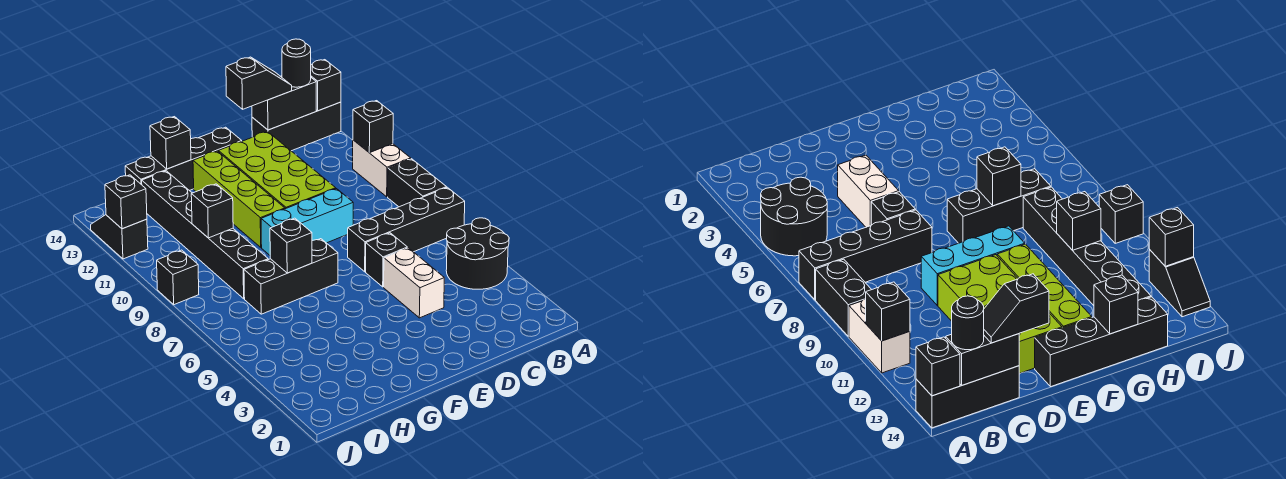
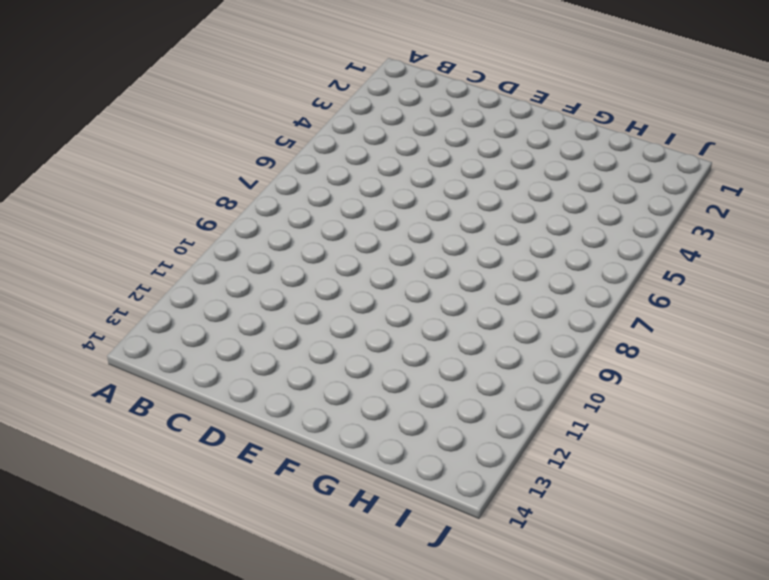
none -> black round brick A4:B5 level 1
none -> black brick A7:D7 level 1
none -> black brick A8:A9 level 1

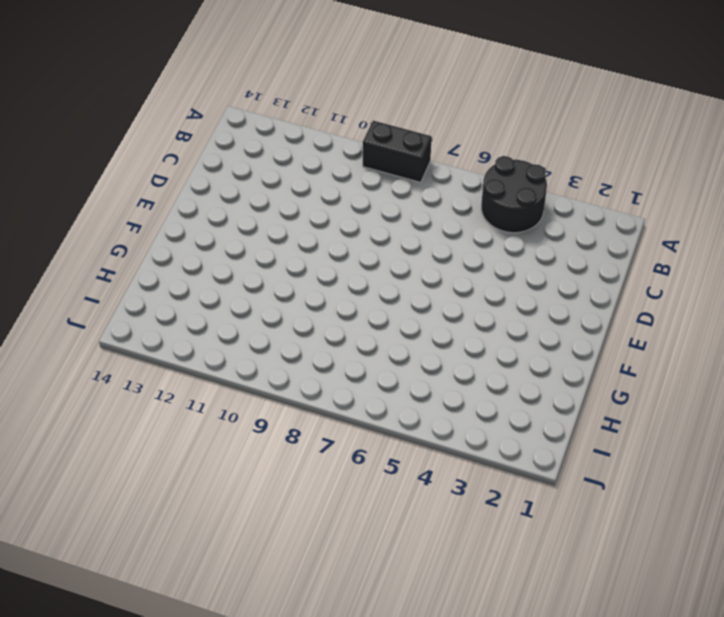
none -> black brick A7:D7 level 1
none -> white brick A10:A11 level 1
none -> black brick A14:C14 level 1

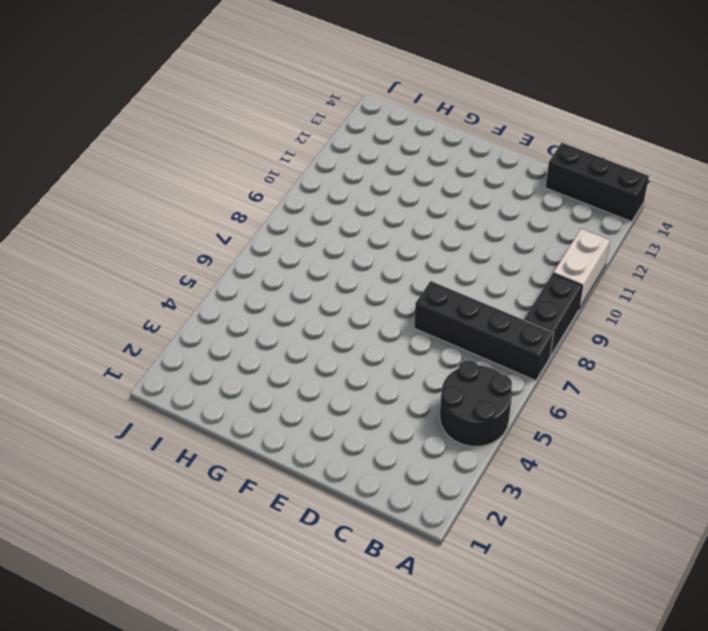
none -> white brick D4:D5 level 1
none -> black brick D6 level 1
none -> cyan brick D9:F9 level 1

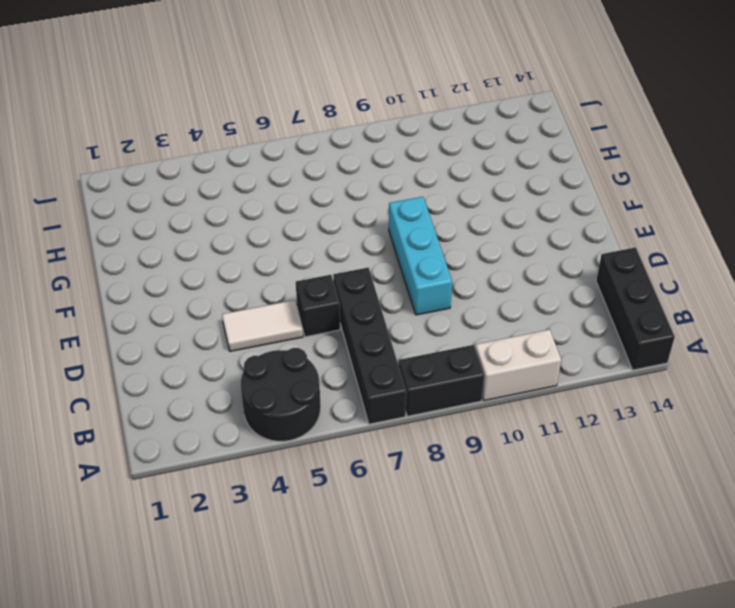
white tile D4:D5 level 1 -> white brick D4:D5 level 1
none -> lime brick D10:E13 level 1
none -> black brick E14:H14 level 1
none -> black brick F7:H7 level 1

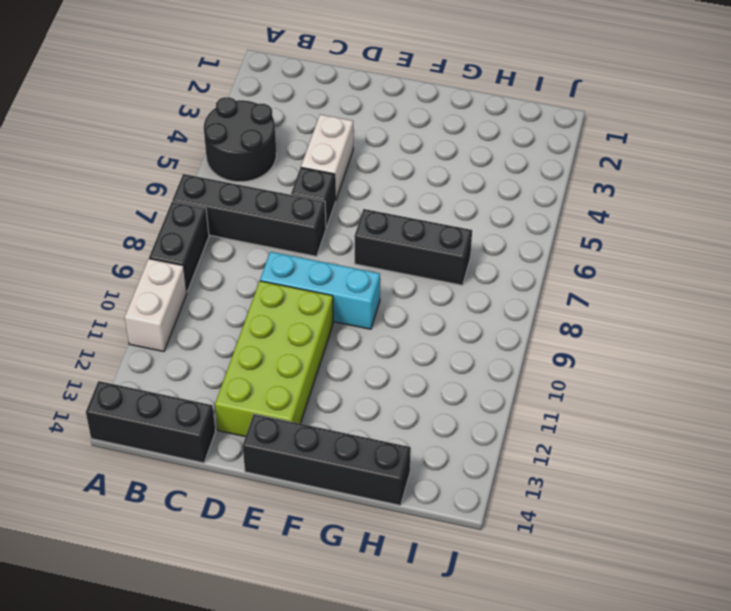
none -> lime brick F10:F13 level 1
none -> black brick H8:H13 level 1
none -> black brick J9 level 1

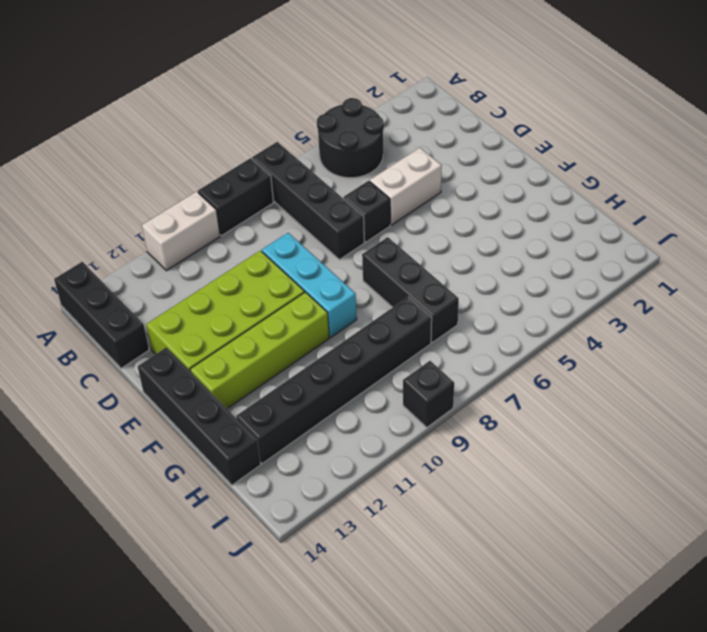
none -> black slope J12:J13 level 1 top 12
none -> black brick A11 level 2
none -> black brick A14 level 2

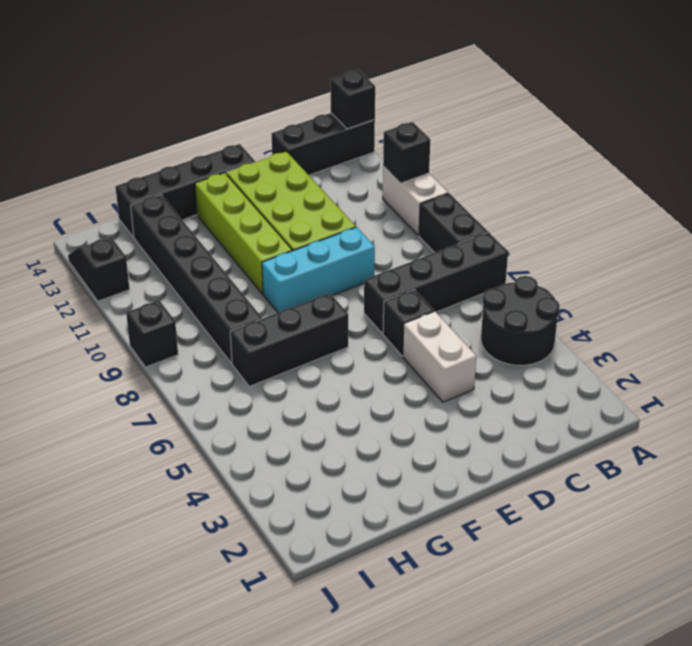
none -> black brick B14:C14 level 2
none -> black brick G7 level 2
none -> black brick G14 level 2

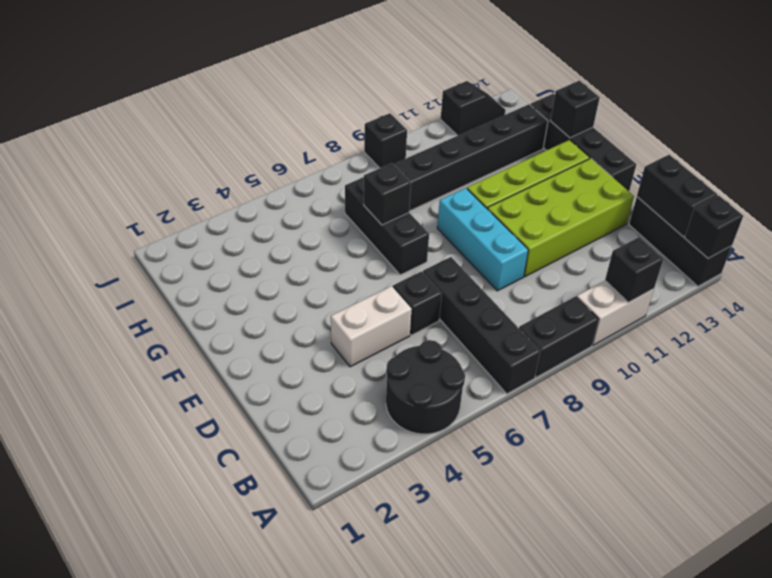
none -> black brick H10 level 2
none -> black brick J12 level 2
none -> black round brick B14 level 3

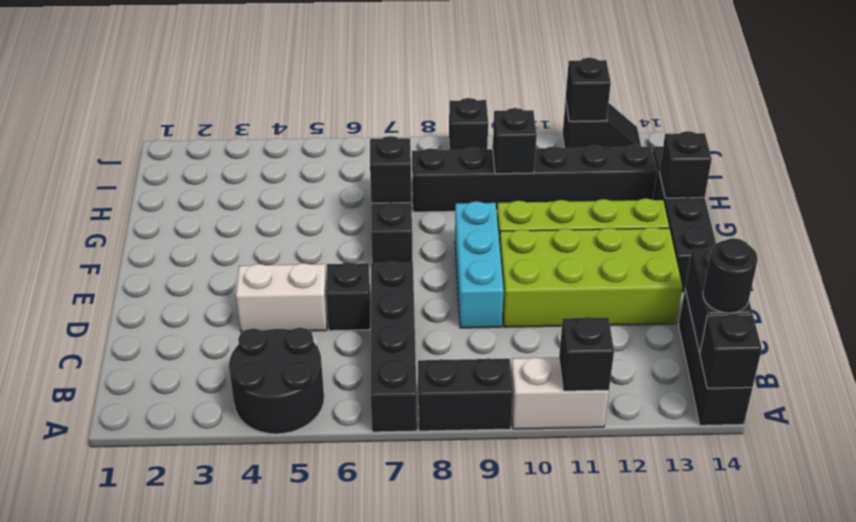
none -> black slope C14:D14 level 3 top D

